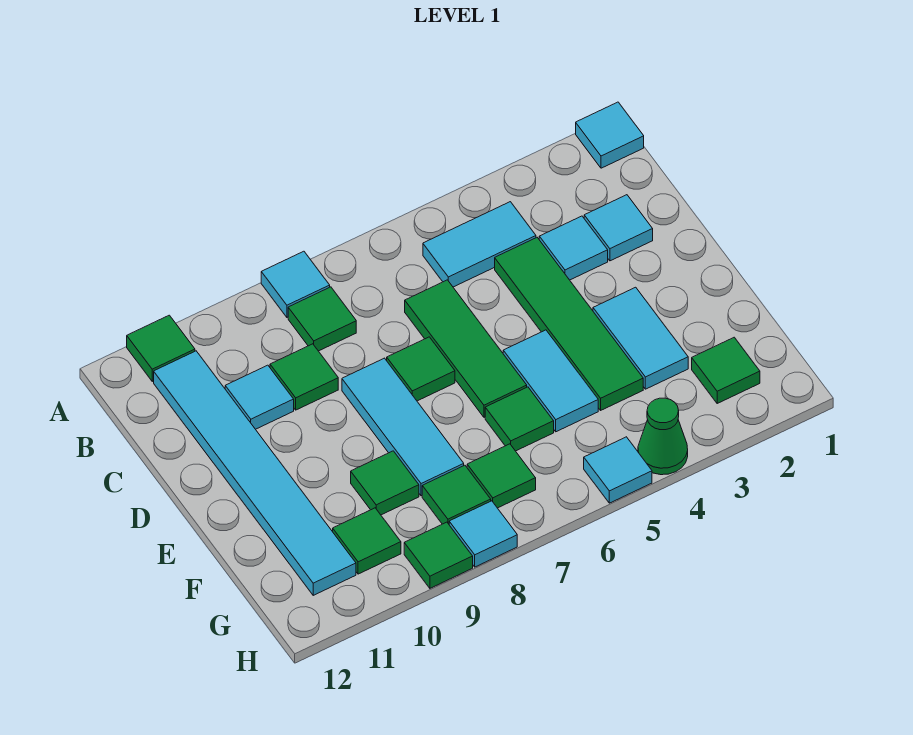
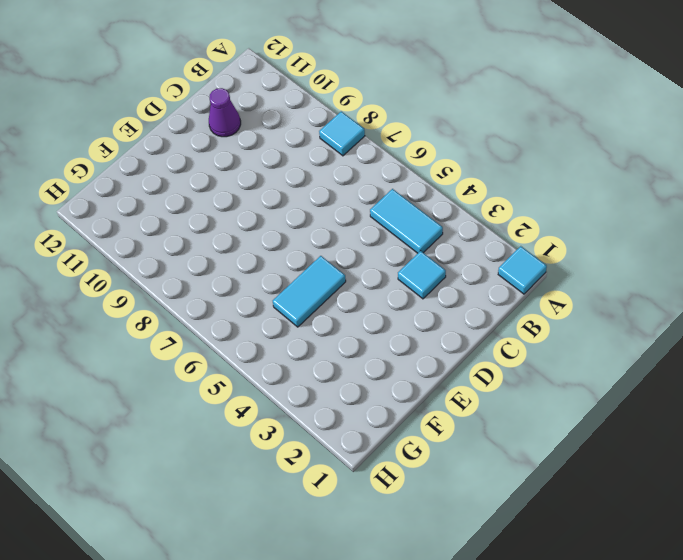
purple cone C11 level 1 -> cyan tile B11:G11 level 1
none -> green tile A11 level 1
none -> green tile B8 level 1
none -> cyan tile C2 level 1

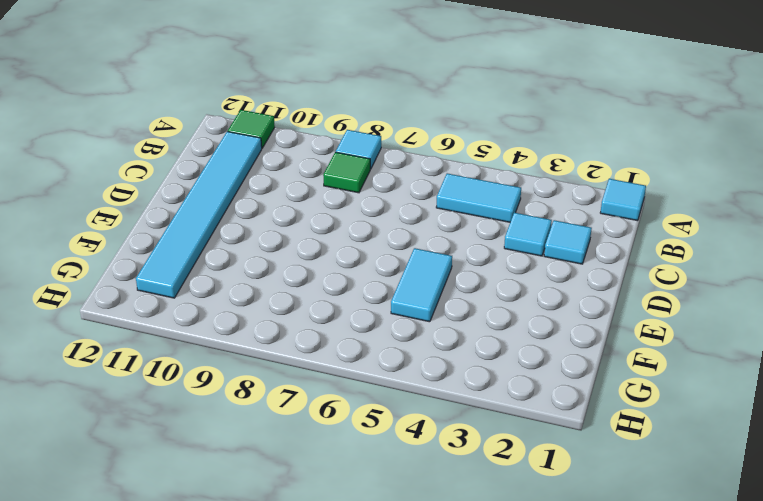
none -> green tile C4:F4 level 1
none -> green tile C6:E6 level 1
none -> green tile C9 level 1

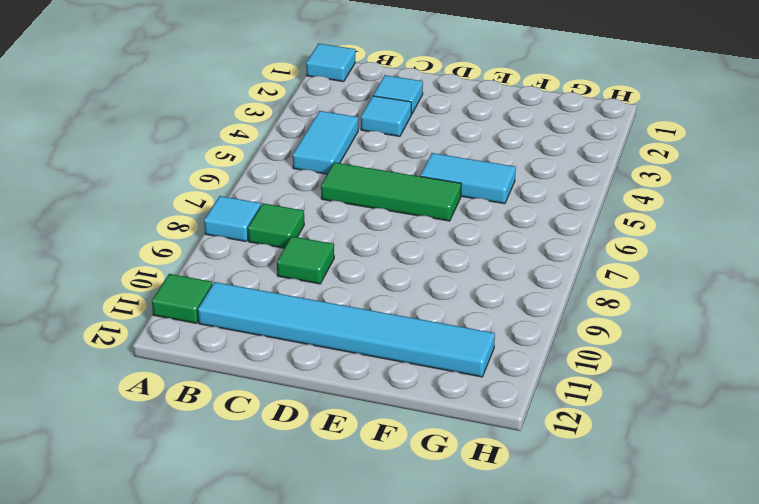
none -> green tile C4:F4 level 1
none -> cyan tile C10 level 1
none -> green tile D7 level 1

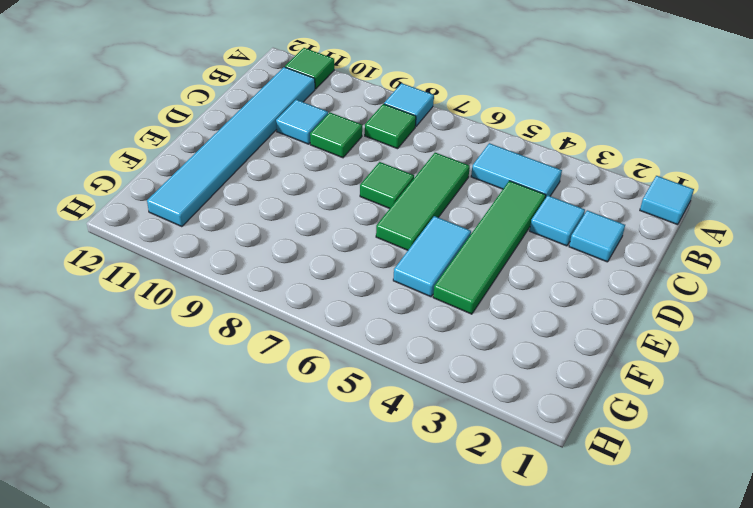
none -> cyan tile D8:F8 level 1
none -> cyan tile E3:F3 level 1
none -> green tile F6 level 1

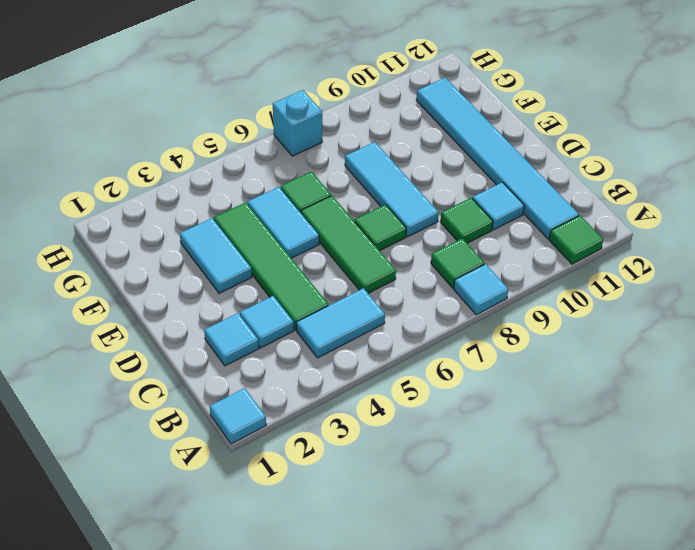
cyan brick H7 level 1 -> none
none -> green tile F9 level 1
none -> green tile G2 level 1
none -> green tile G7 level 1

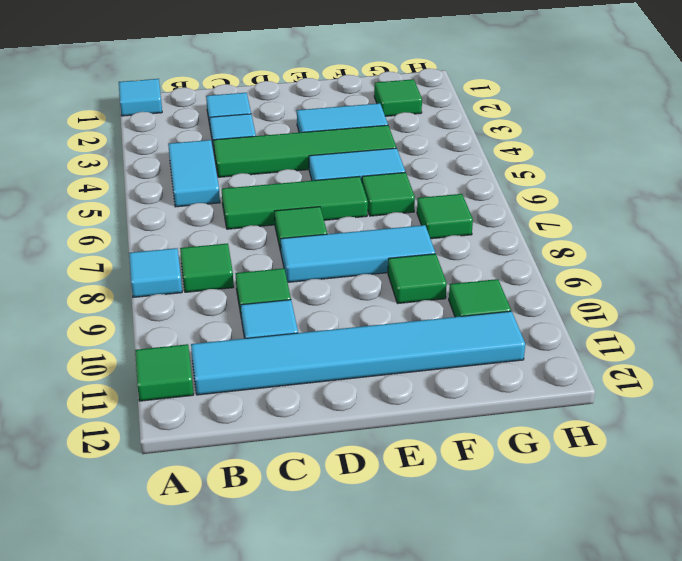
none -> green tile G8 level 1
none -> green cone H4 level 1
none -> cyan tile H5 level 1

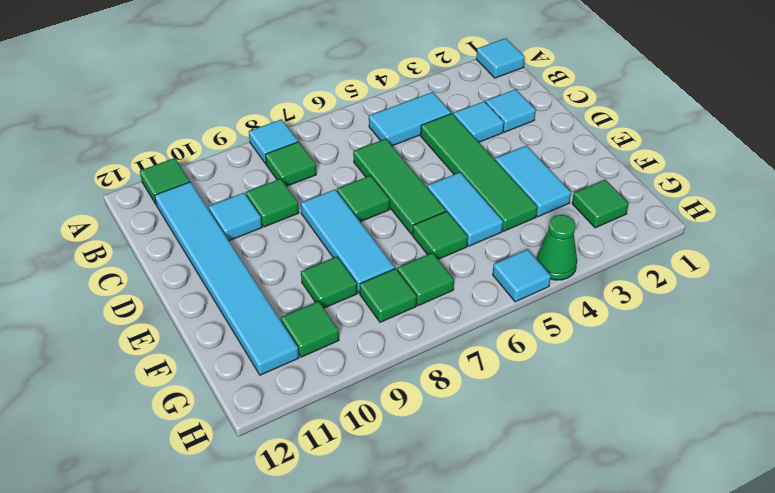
none -> cyan tile H8 level 1
none -> green tile H9 level 1

